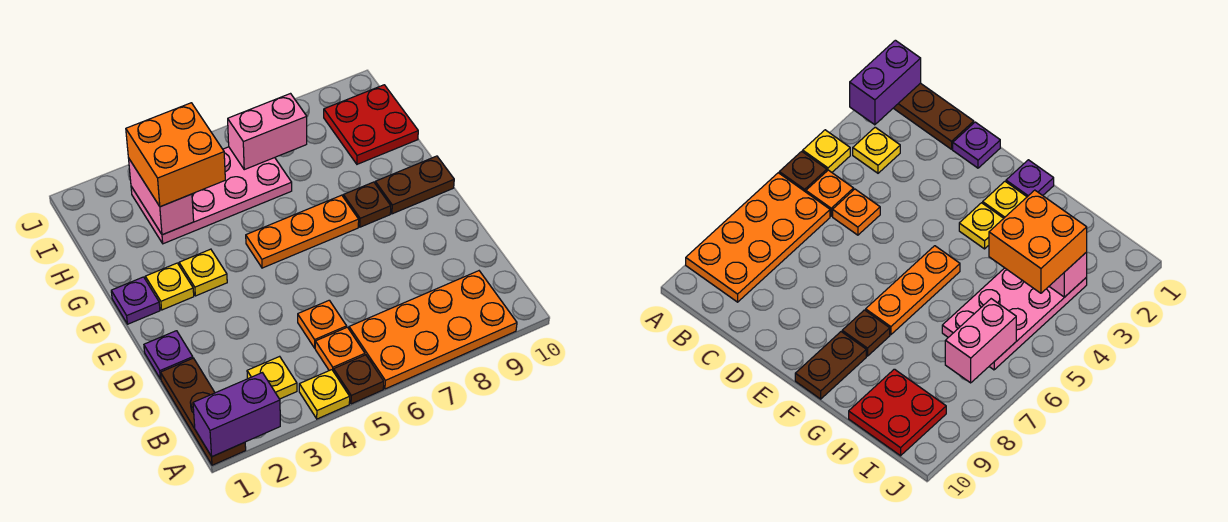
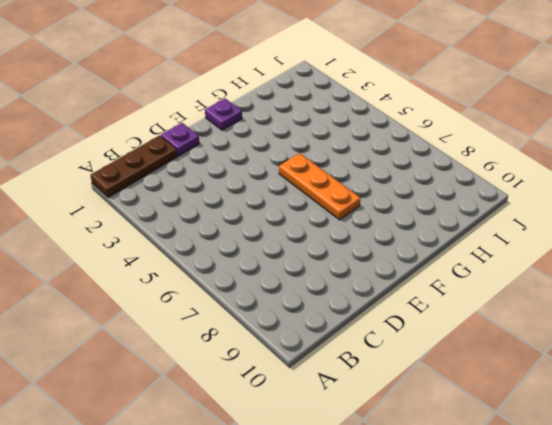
none -> yellow plate A4 level 1
none -> brown plate A5 level 1
none -> orange plate A6:B9 level 1

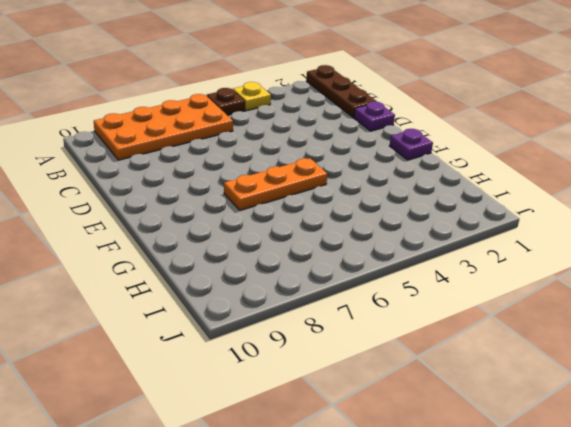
none -> yellow plate B3 level 1
none -> orange plate B5 level 1
none -> orange plate C5 level 1

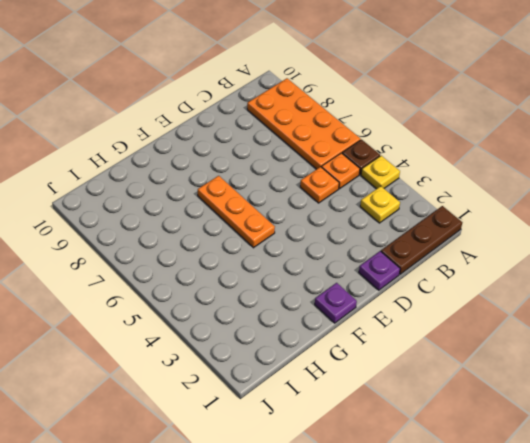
none -> yellow plate F2 level 1
none -> yellow plate F3 level 1
none -> brown plate F8 level 1

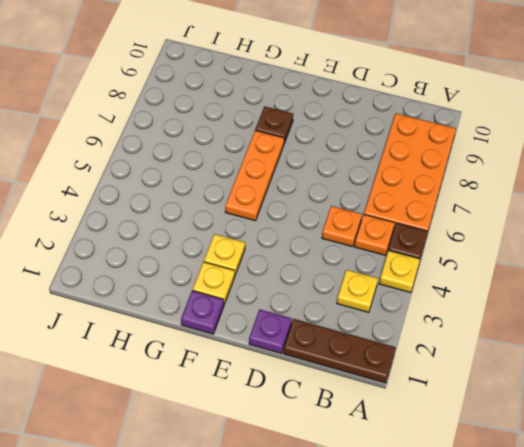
none -> brown plate F9:F10 level 1
none -> pink plate H3:I6 level 1
none -> red plate H9:I10 level 1

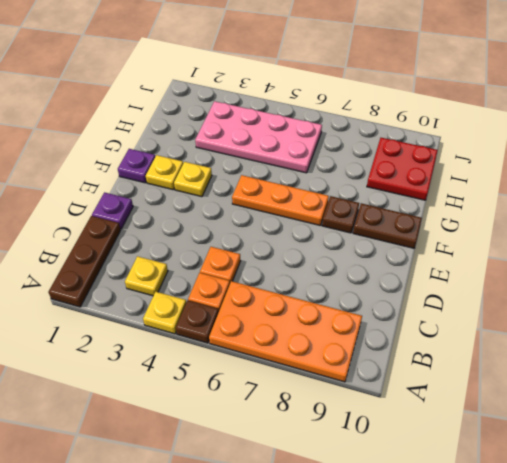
none -> purple brick A1:A2 level 2
none -> pink brick H3:I3 level 2
none -> pink brick I6:I7 level 2

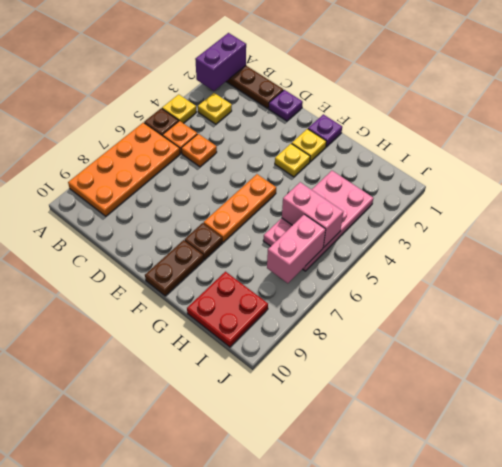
pink brick H5:I5 level 2 -> pink brick H3:I3 level 2
none -> orange brick H3:I4 level 3

